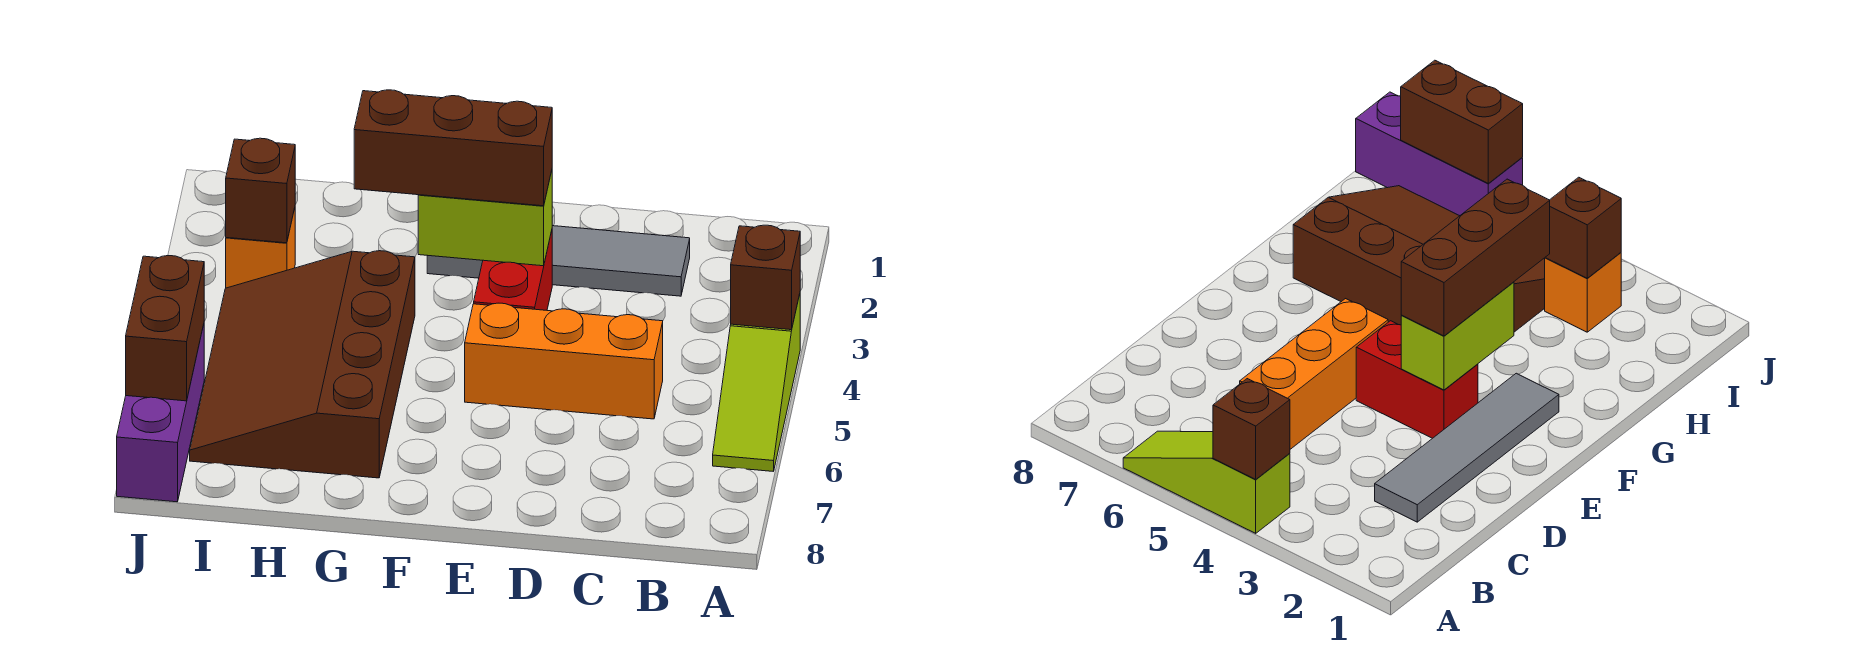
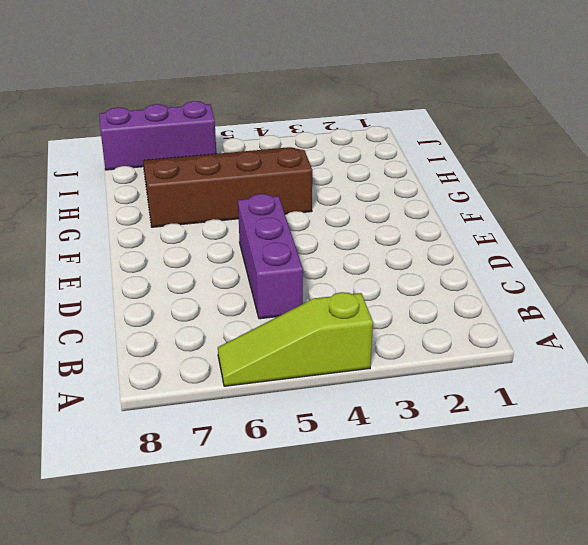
purple brick C5:E5 level 1 -> orange brick C5:E5 level 1
none -> grey tile C2:F2 level 1
none -> red brick E3:E4 level 1
none -> orange brick I3 level 1

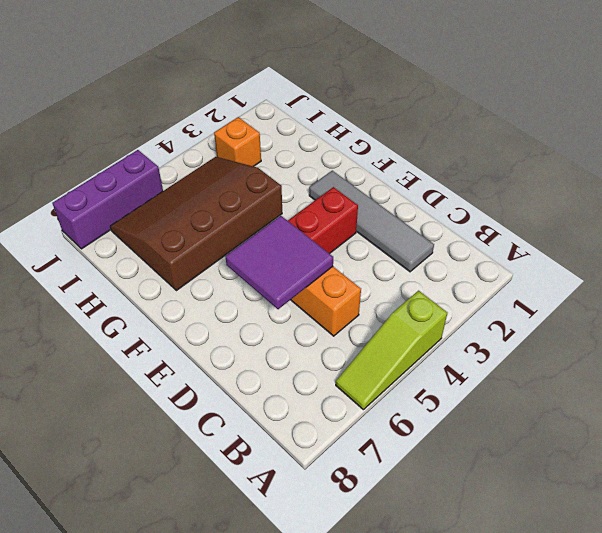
purple tile D5:E6 level 2 -> none
none -> brown brick A4 level 2
none -> lime brick E3:F3 level 2
none -> brown brick I3 level 2

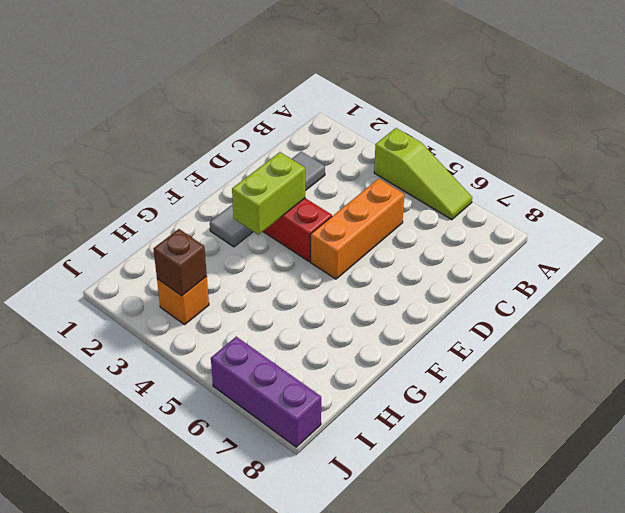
none -> brown slope G4:I7 level 1 top G
none -> brown brick A4 level 2
none -> brown brick J6:J7 level 2

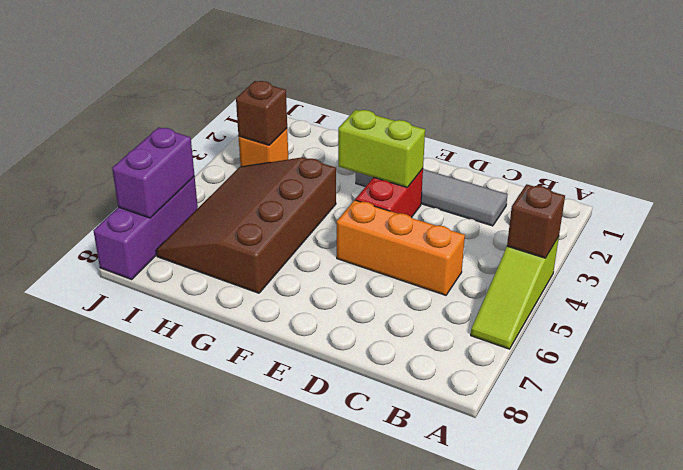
purple brick J6:J7 level 2 -> brown brick J6:J7 level 2
none -> brown brick E3:G3 level 3

